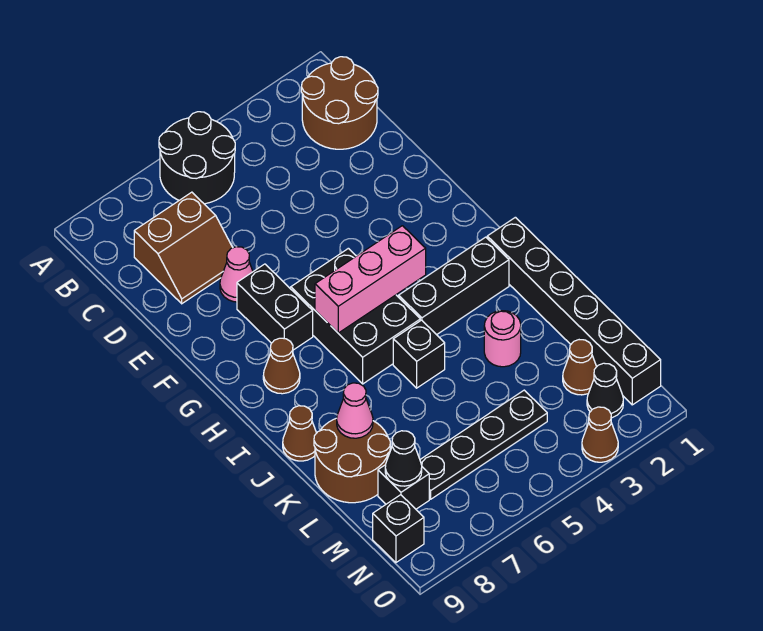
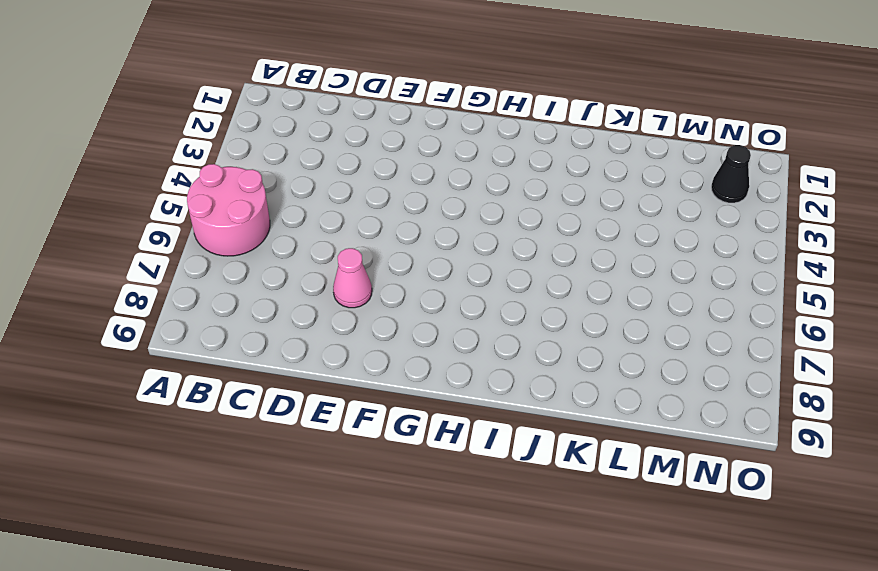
pink round brick A5:B6 level 1 -> black round brick A5:B6 level 1
none -> brown round brick B1:C2 level 1
none -> brown slope C7:D8 level 1 top C
none -> black brick F7:G7 level 1

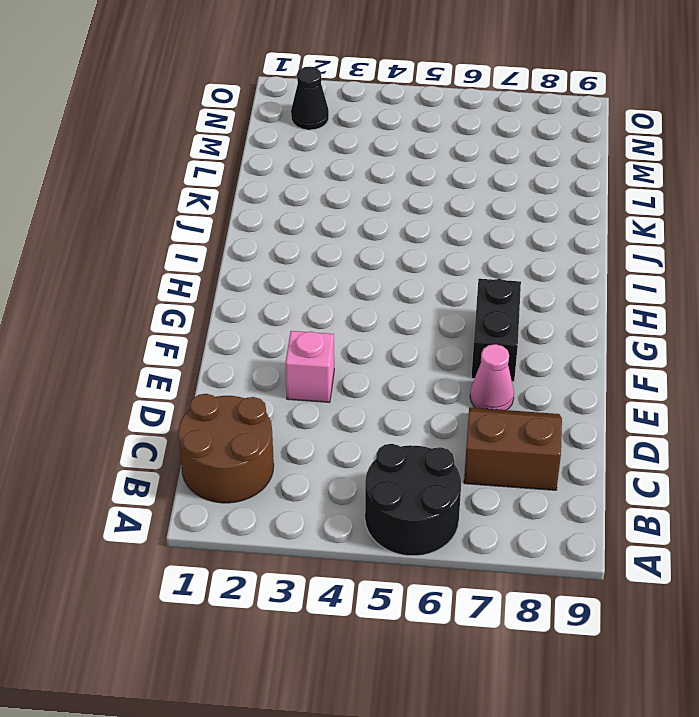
pink brick E3 level 1 -> none
none -> black brick G5:I6 level 1
none -> brown cone H8 level 1
none -> black brick I1:N1 level 1

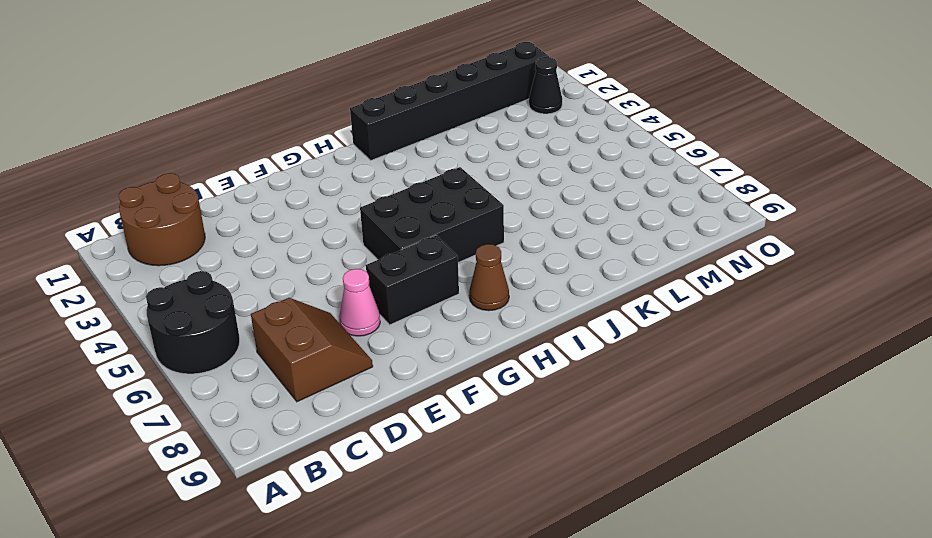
none -> black brick I2:I4 level 1
none -> black brick J5 level 1
none -> brown cone J9 level 1

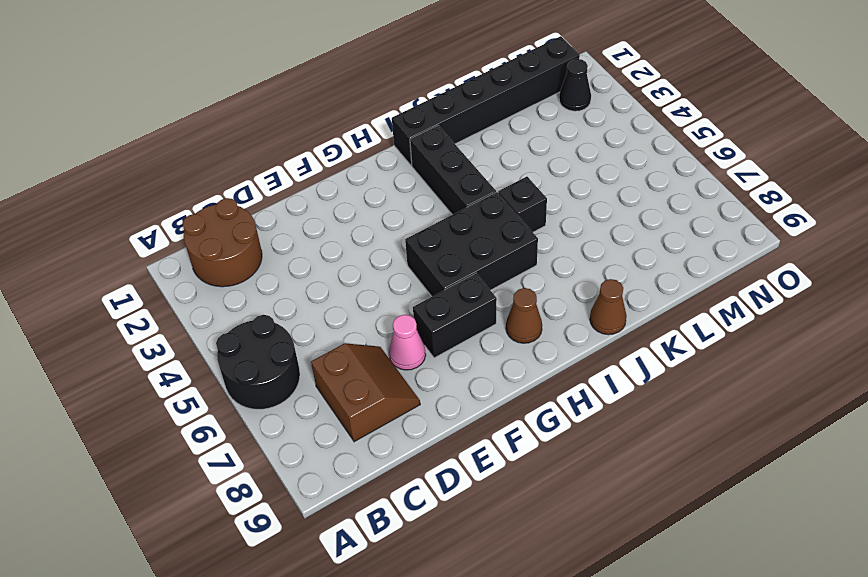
none -> pink round brick K3 level 1
none -> brown round brick K8:L9 level 1
none -> brown cone M2 level 1

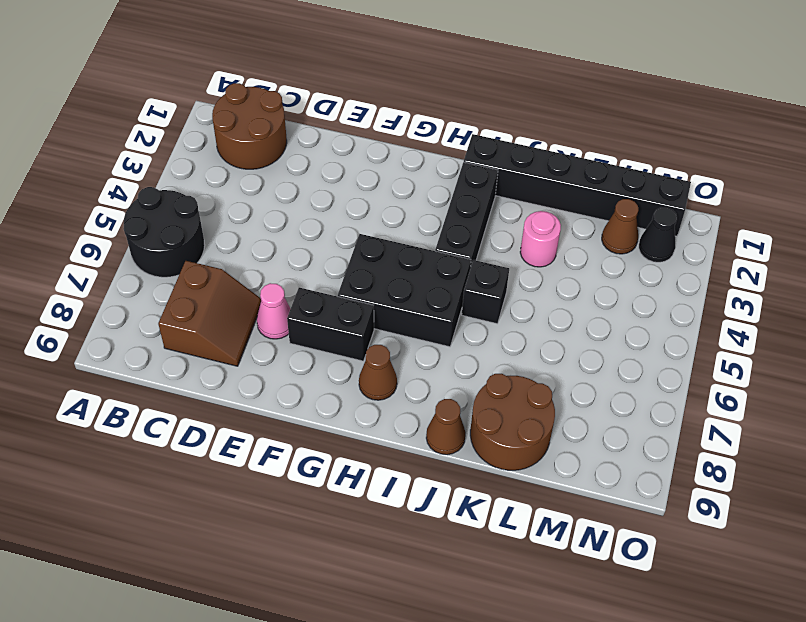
none -> black plate M4:M7 level 1
none -> black brick M8 level 1
none -> black brick N9 level 1

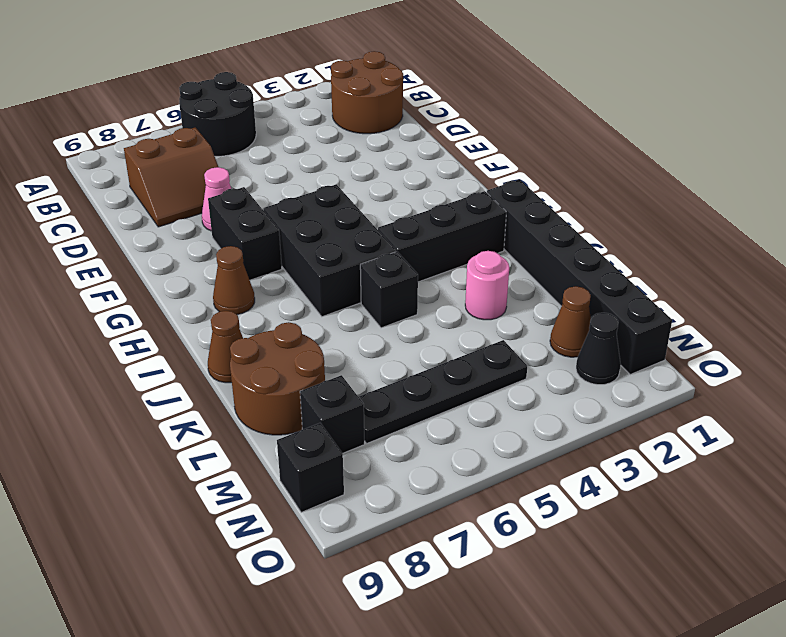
none -> brown cone O3 level 1
none -> pink brick H4:H6 level 2
none -> pink cone K8 level 2

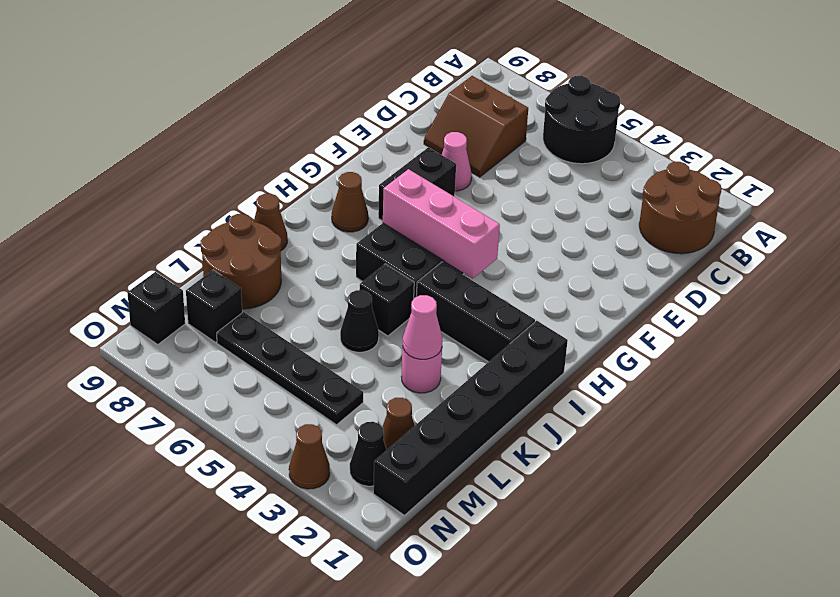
pink cone K3 level 2 -> pink cone K8 level 2
black cone K5 level 1 -> black cone M8 level 2

